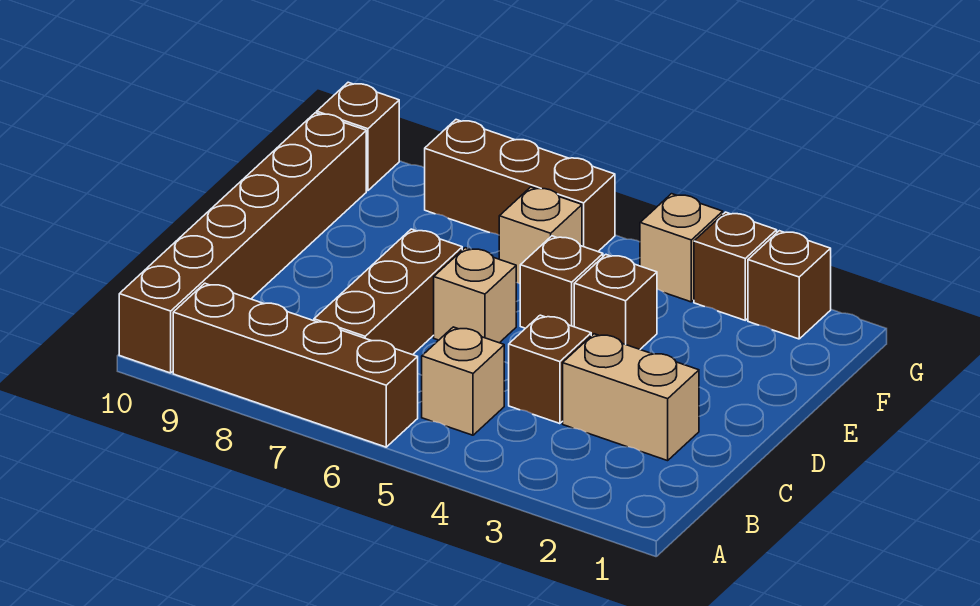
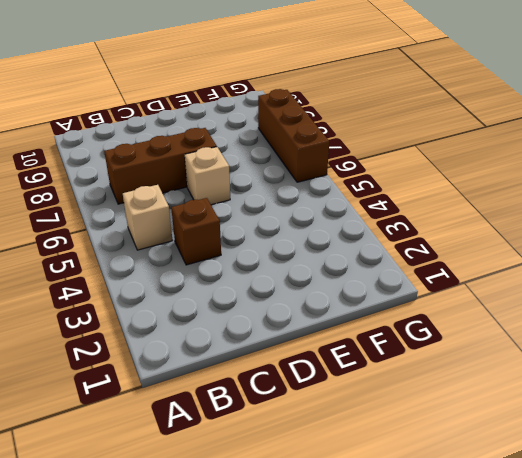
none -> brown brick A6:A9 level 1
none -> brown brick A10:F10 level 1
none -> tan brick C2:C3 level 1

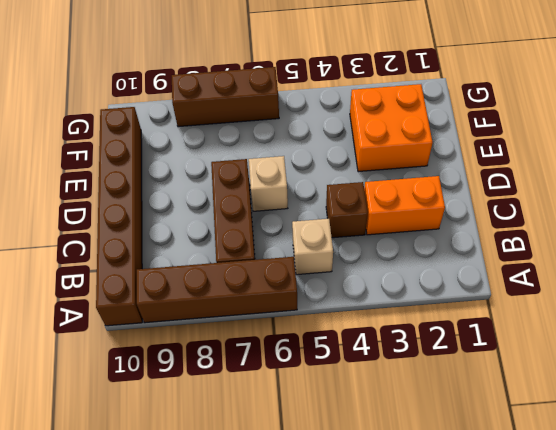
orange brick C2:C3 level 1 -> tan brick C2:C3 level 1
orange brick E2:F3 level 1 -> none
none -> brown brick E4 level 1
none -> brown brick E5 level 1
none -> tan brick F6 level 1

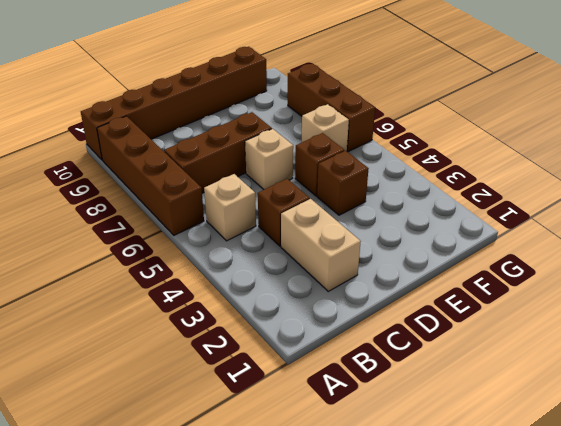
none -> brown brick G2 level 1
none -> brown brick G3 level 1
none -> tan brick G4 level 1

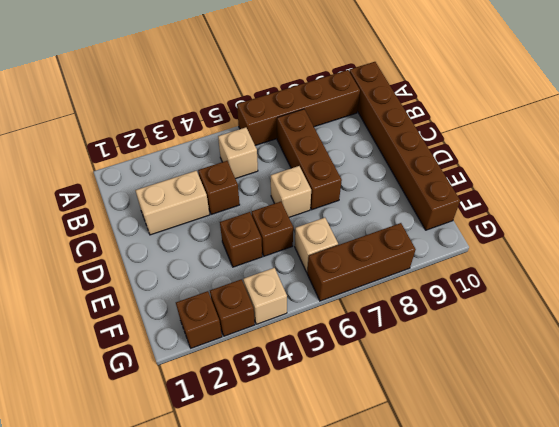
none -> brown brick G10 level 1

